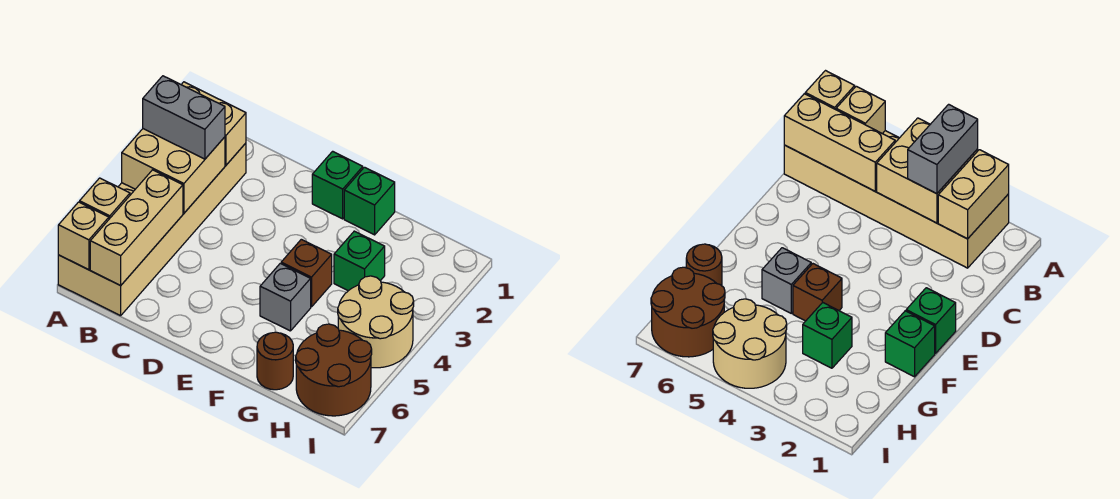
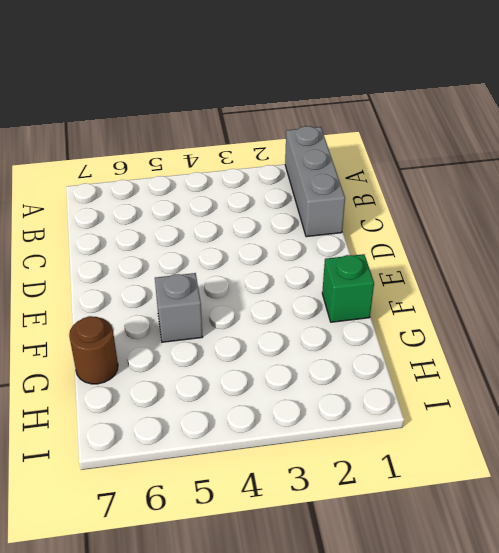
grey brick A1:C1 level 1 -> none
none -> tan brick A2:B7 level 1
none -> green brick E1 level 1
none -> brown brick F4 level 1

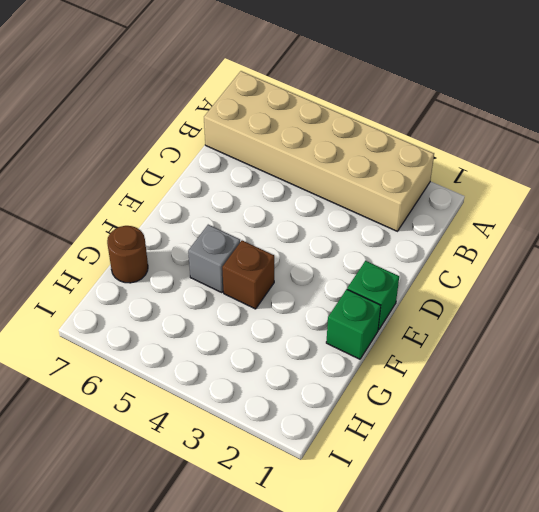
none -> green brick G3 level 1
none -> tan round brick H4:I5 level 1
none -> brown round brick H6:I7 level 1

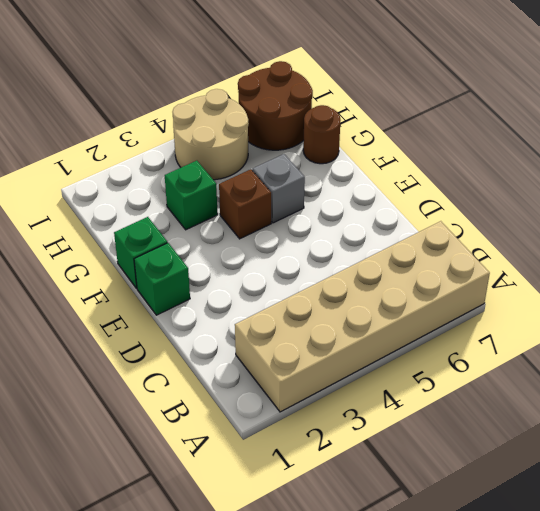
none -> tan brick A2:B2 level 2
none -> tan brick A3:B4 level 2
none -> tan brick A6 level 2

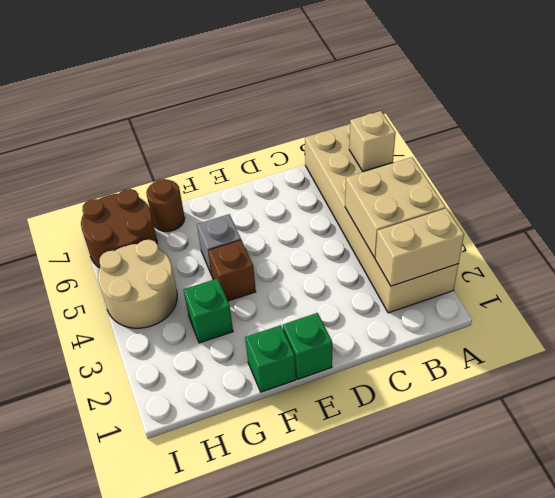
none -> tan brick A7 level 2
none -> tan brick B5:B7 level 2
none -> grey brick A3:B3 level 3

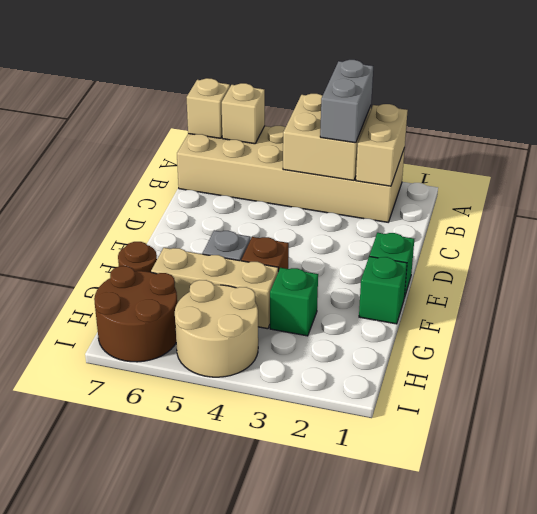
tan brick G4:G6 level 1 -> tan brick B5:B7 level 2

